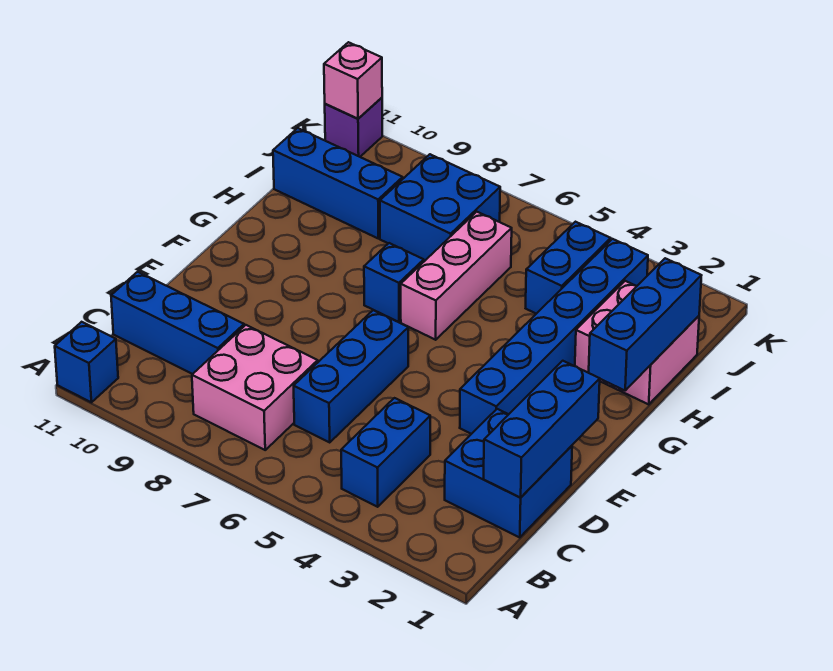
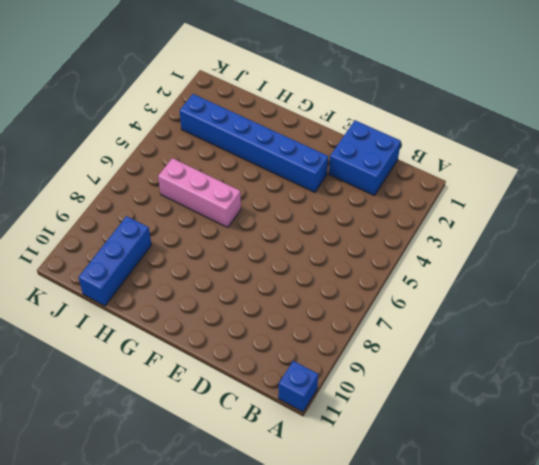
none -> blue brick B4:C4 level 1
none -> pink brick B7:C8 level 1
none -> blue brick C6:E6 level 1

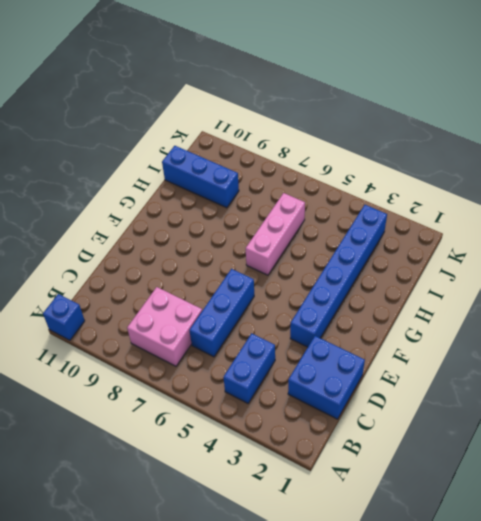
none -> blue brick C9:C11 level 1
none -> blue brick G7 level 1
none -> pink brick H1:I2 level 1

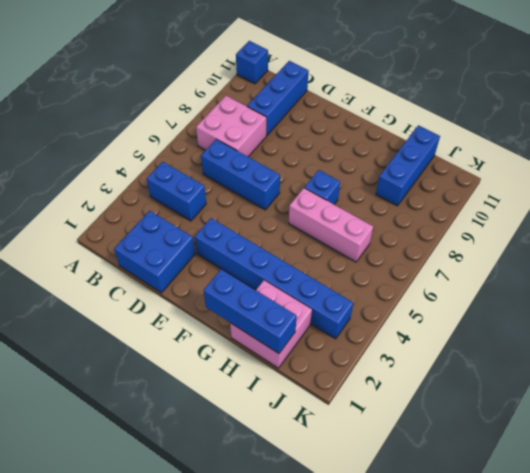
none -> blue brick I4:J4 level 1
none -> blue brick I7:J8 level 1
none -> purple brick K11 level 1

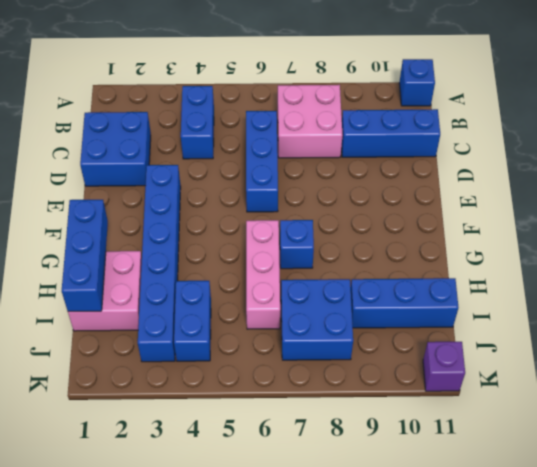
none -> blue brick C1:E1 level 2
none -> pink brick K11 level 2

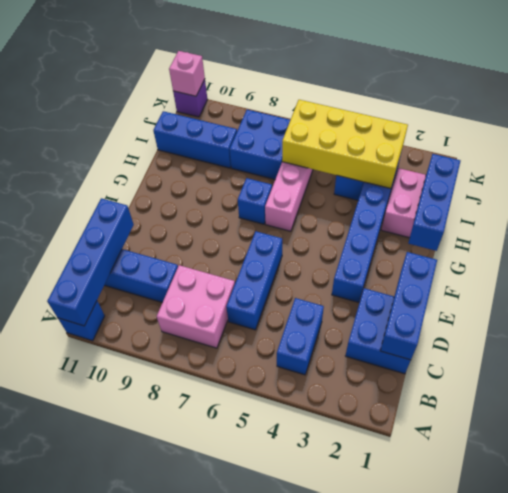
blue brick A11:D11 level 2 -> none
yellow brick I3:J6 level 2 -> none

